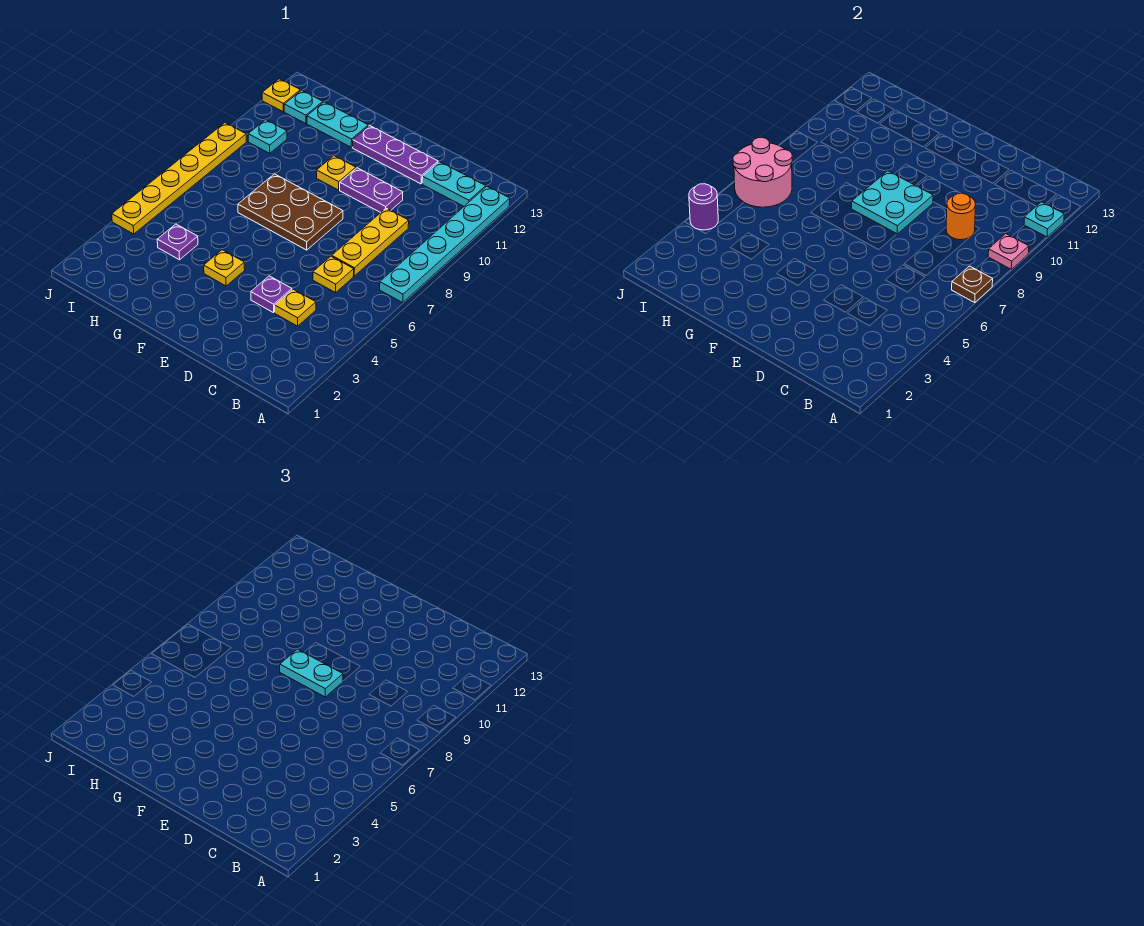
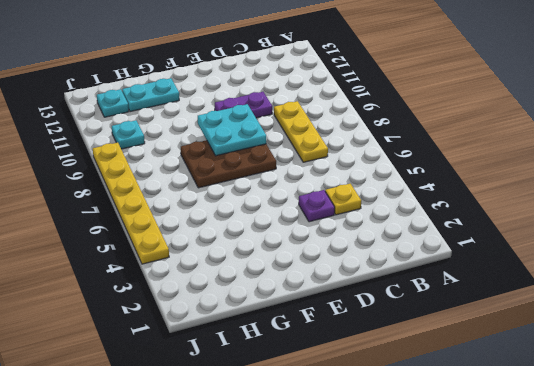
none -> cyan plate A7:A12 level 1
none -> cyan plate B12:C12 level 1
none -> yellow plate C6 level 1

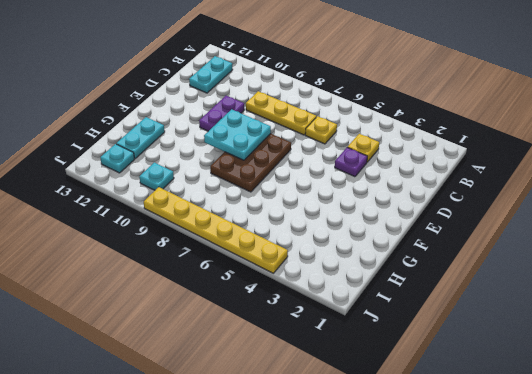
none -> cyan plate A7:A12 level 1
none -> purple plate D12:F12 level 1
none -> yellow plate F4 level 1

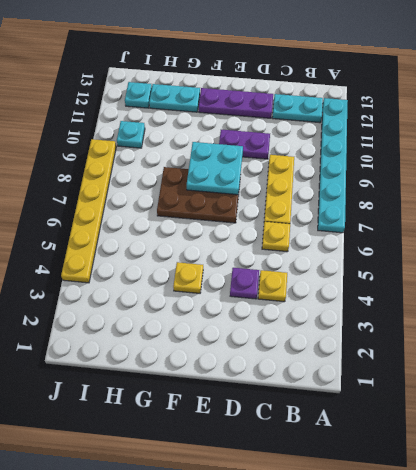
none -> yellow plate F10 level 1
none -> purple plate H4 level 1
none -> yellow plate J12 level 1

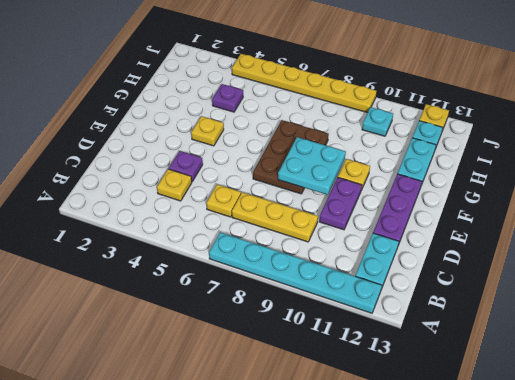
none -> brown plate A7 level 2
none -> pink plate A9 level 2
none -> cyan plate A11 level 2

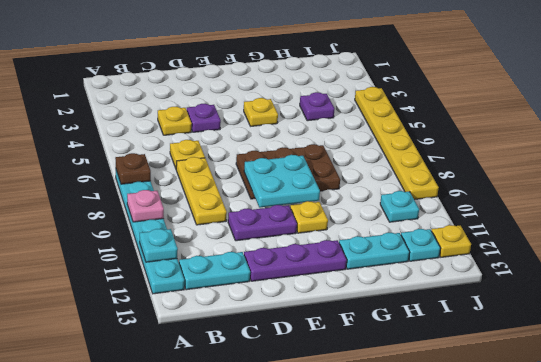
none -> orange round brick C9 level 2
none -> pink round brick I6:J7 level 2
none -> purple round brick J4 level 2

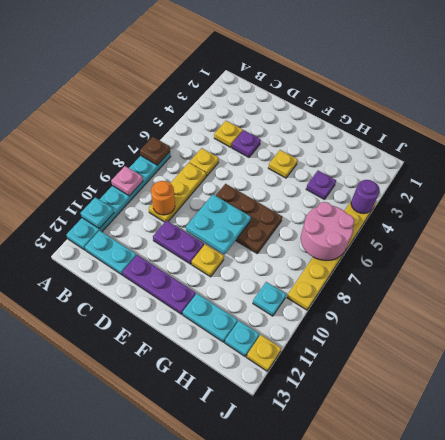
none -> cyan plate E8:F8 level 3

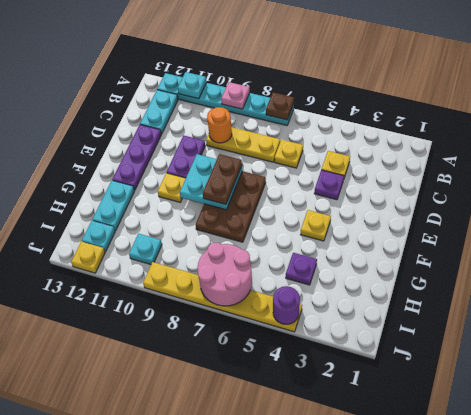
brown plate E8:F8 level 3 -> cyan plate E8:F8 level 3

